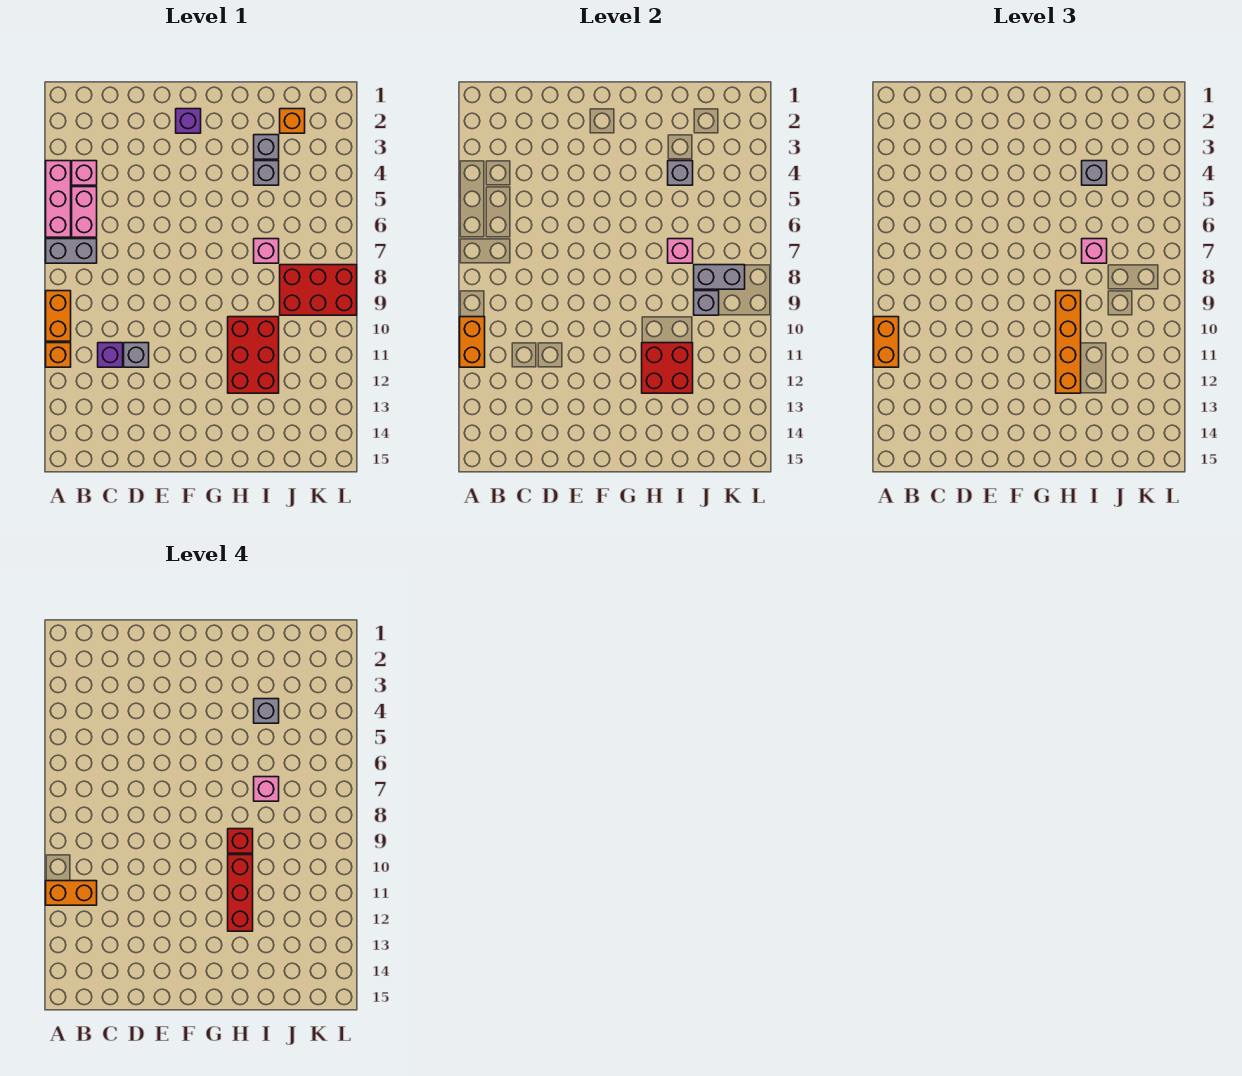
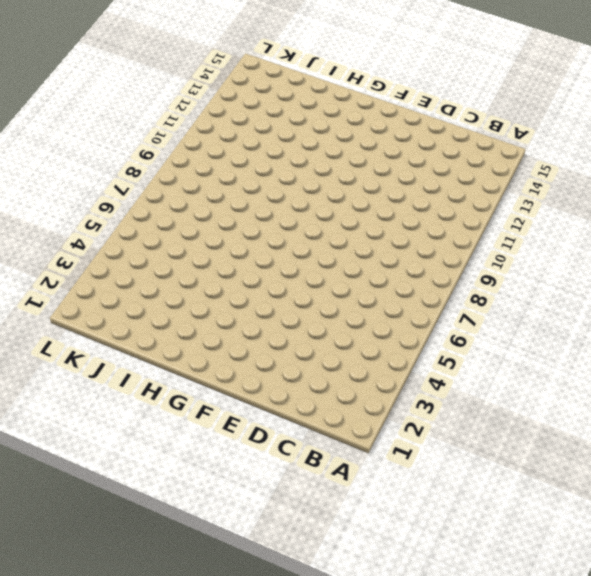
none -> pink brick A4:A6 level 1
none -> grey brick A7:B7 level 1
none -> orange brick A9:A10 level 1
none -> orange brick A11 level 1

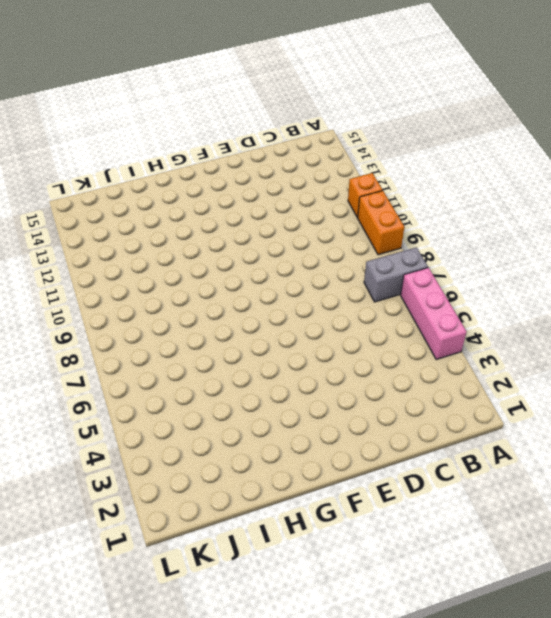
none -> pink brick B4 level 1
none -> pink brick B5:B6 level 1
none -> purple brick C11 level 1
none -> grey brick D11 level 1

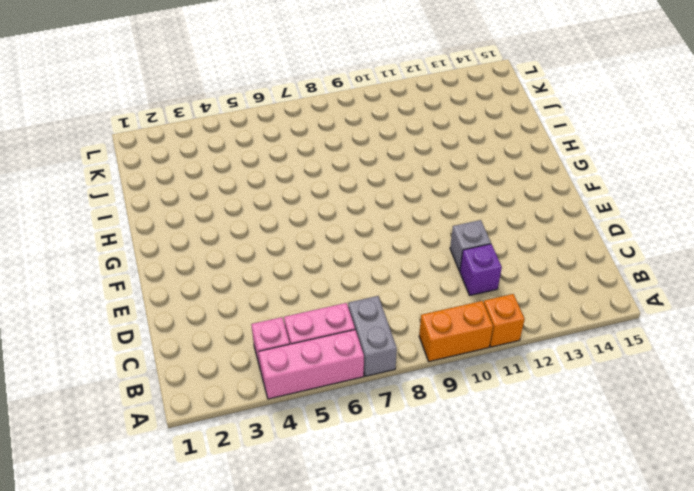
none -> purple brick F2 level 1
none -> red brick H10:I12 level 1
none -> grey brick I3 level 1
none -> grey brick I4 level 1

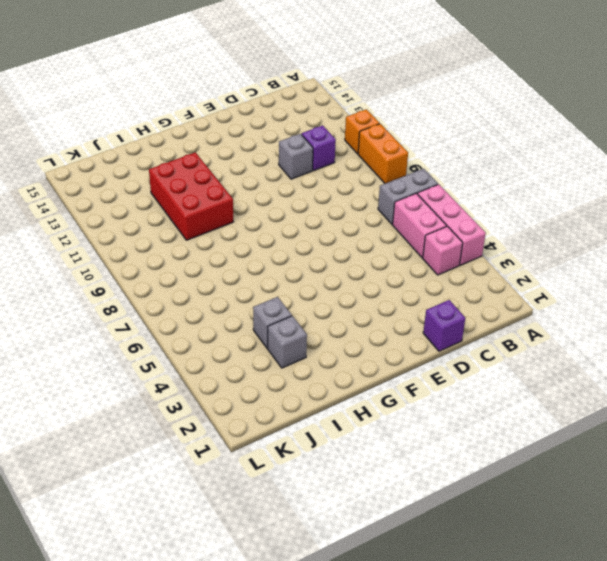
purple brick D1 level 1 -> purple brick F2 level 1
none -> pink brick I7 level 1
none -> orange brick J2 level 1
none -> red brick J8:L9 level 1
none -> orange brick A10:A11 level 2

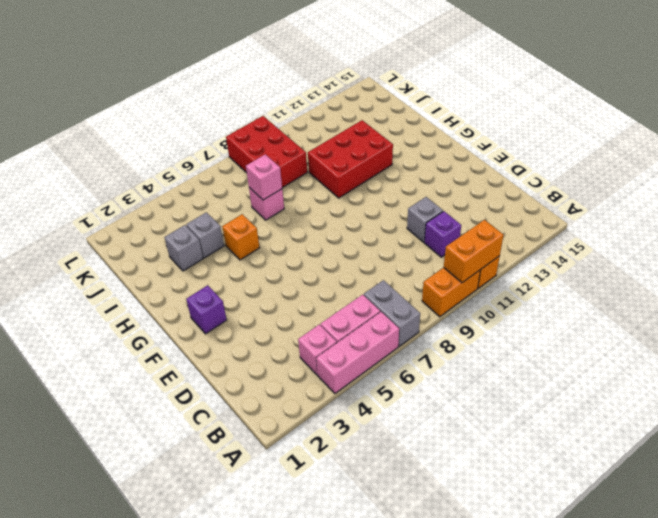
orange brick H5 level 1 -> orange brick J2 level 1
none -> red brick H11:I12 level 2
none -> grey brick I4 level 2
none -> grey brick J8:K8 level 2
none -> grey brick J9 level 2

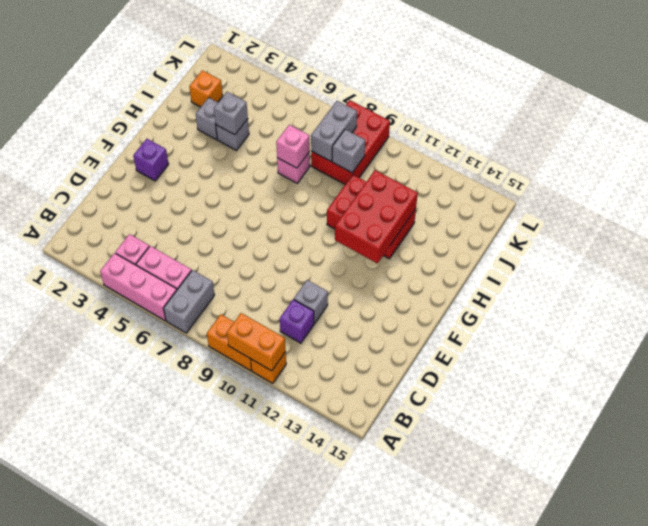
red brick G11:I12 level 2 -> red brick H11:I12 level 2
none -> orange brick A10:A11 level 3
none -> orange brick H9:H12 level 3
none -> grey brick I4 level 3
none -> pink brick I7 level 3

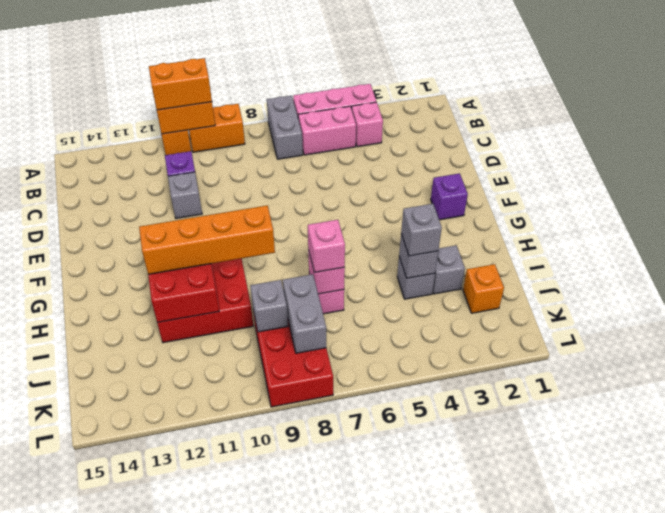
none -> orange brick A11:B11 level 4
none -> red brick H9 level 4
none -> red brick H10:H12 level 4
none -> grey brick I4 level 4

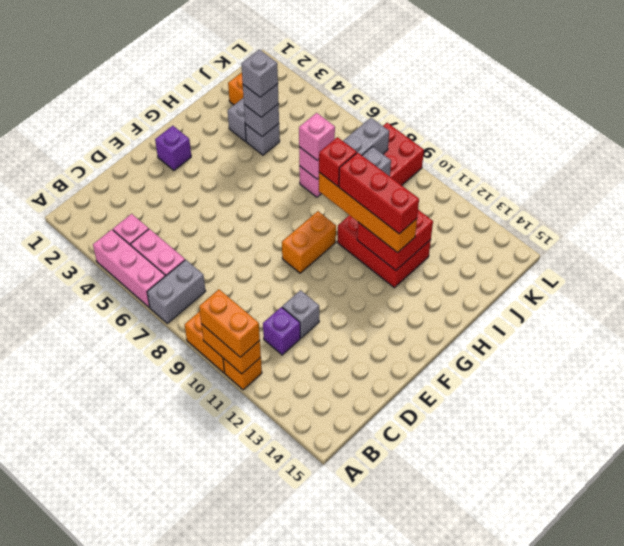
orange brick F9:G9 level 1 -> orange brick A11:B11 level 4
none -> pink brick I7 level 4

